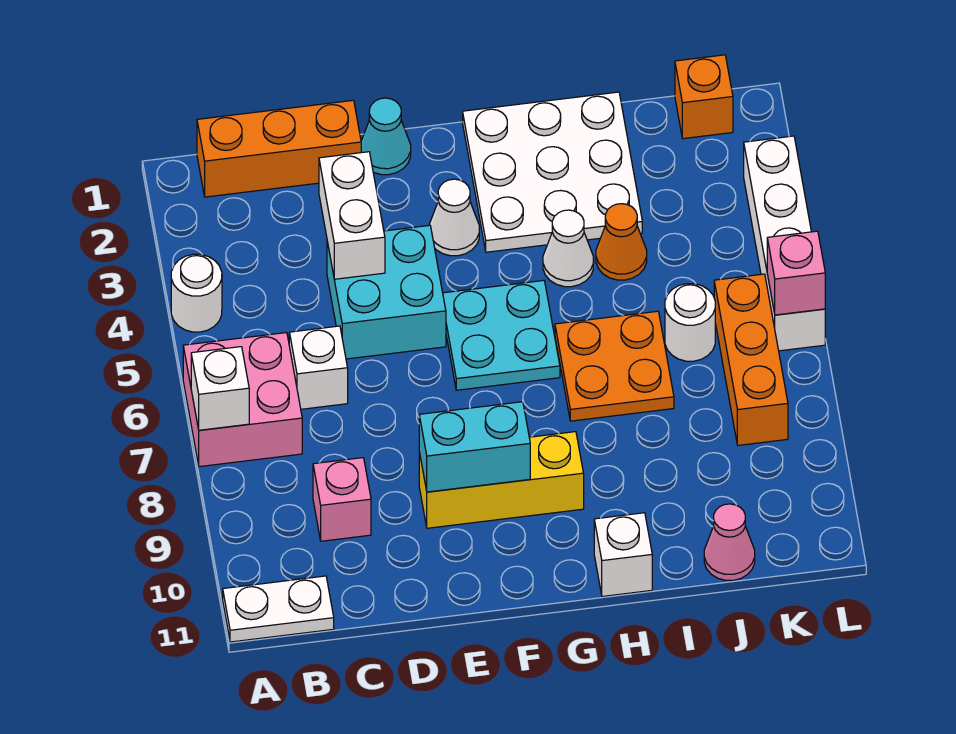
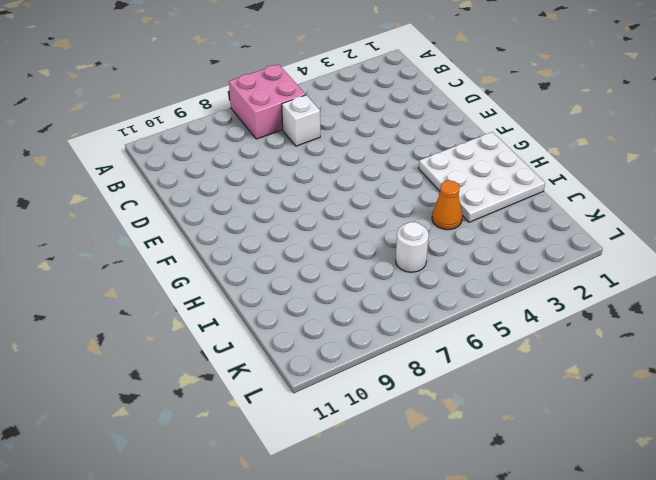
none -> white round brick A4 level 1
none -> white plate A11:B11 level 1
none -> orange brick B1:D1 level 1

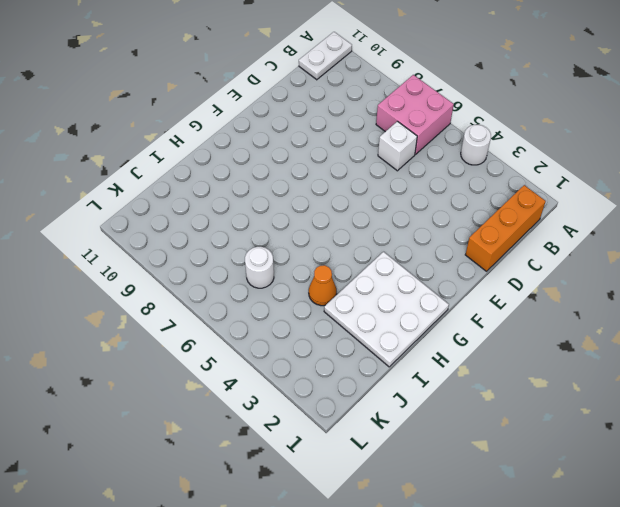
none -> pink brick C9 level 1
none -> cyan brick D4:E5 level 1
none -> cyan cone E1 level 1

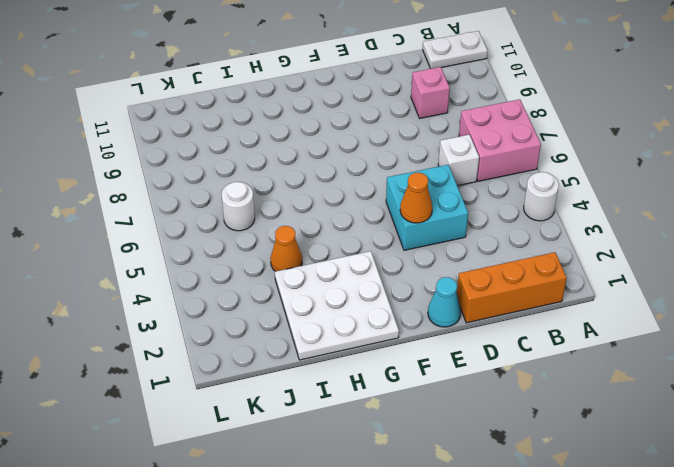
orange cone E4 level 2 -> none
none -> yellow brick E9:G9 level 1
none -> white cone F3 level 1
none -> cyan plate F5:G6 level 1

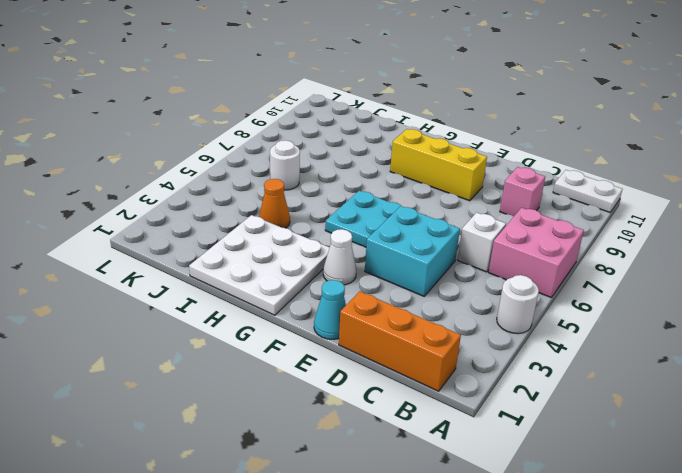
none -> white cone H4 level 1
none -> orange plate H6:I7 level 1
none -> white brick H11 level 1

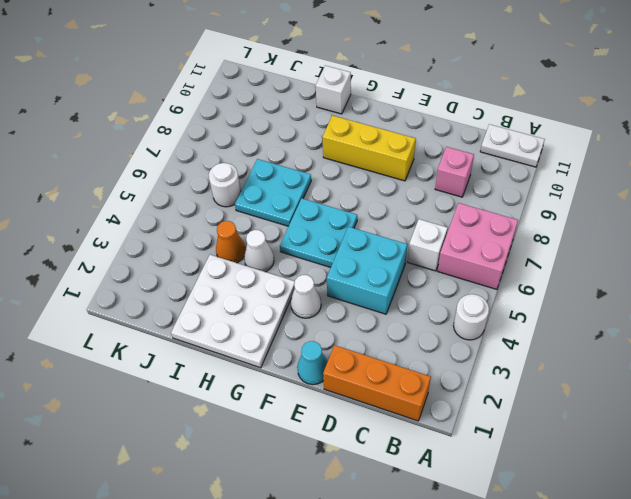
cyan plate H6:I7 level 1 -> orange plate H6:I7 level 1
none -> pink cone J11 level 1
none -> orange brick K1 level 1
none -> orange brick K6:K8 level 1

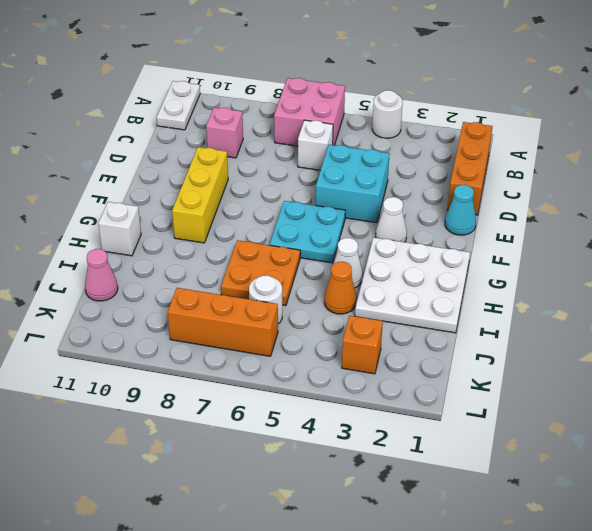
orange brick K3 level 1 -> orange brick K1 level 1
none -> white brick L3:L6 level 1
none -> white brick A7 level 2
none -> white brick D3:D4 level 2

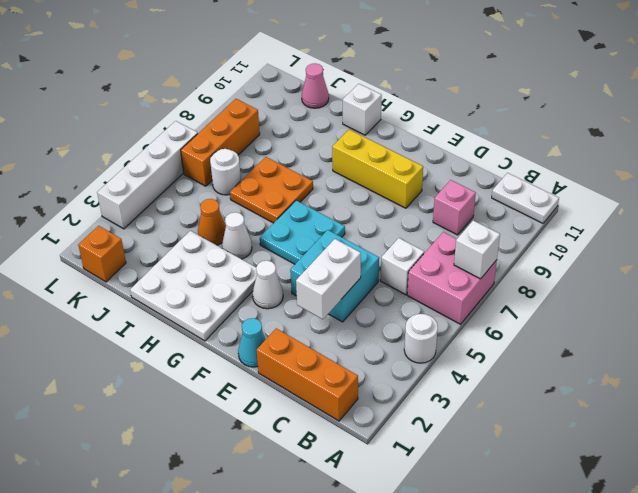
none -> cyan brick E9:F9 level 2
none -> pink brick L6 level 2

